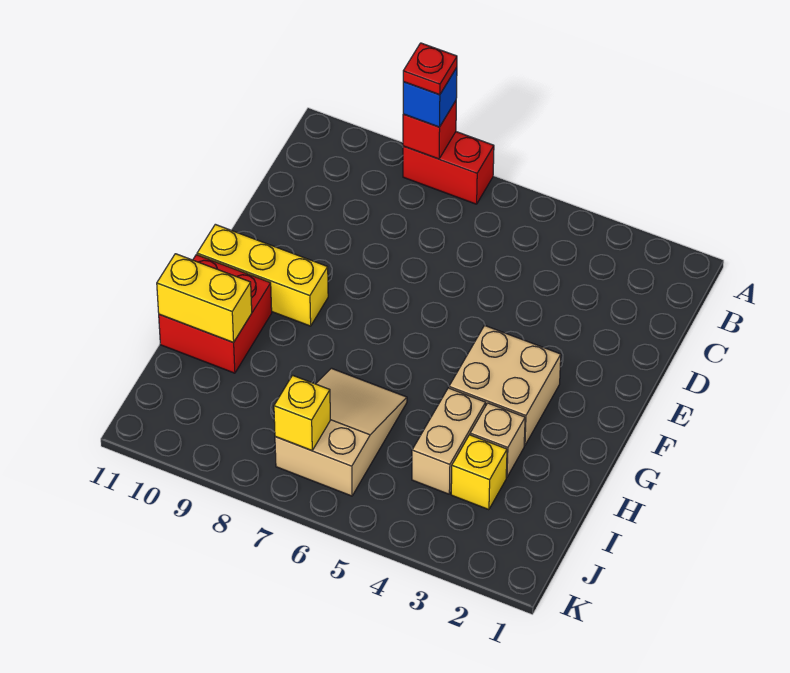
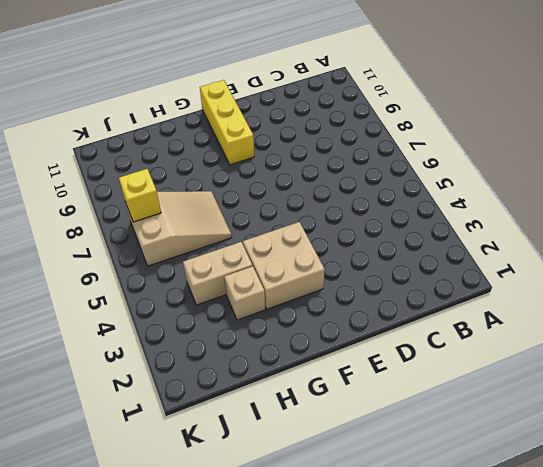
none -> red brick A7:A8 level 1
none -> red brick G10:H11 level 1
none -> yellow brick I3 level 1

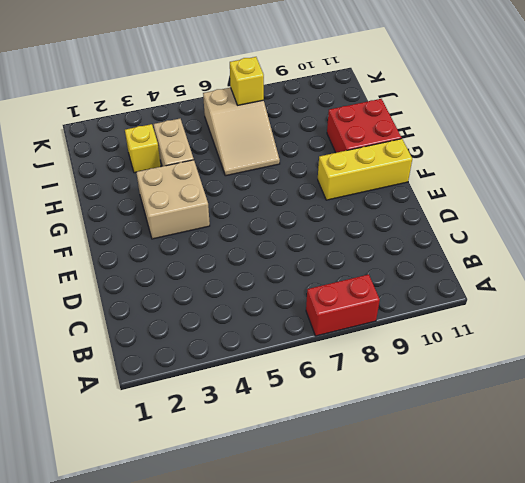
none -> tan brick H3 level 1
none -> red brick A8 level 2
none -> yellow brick H10:H11 level 2

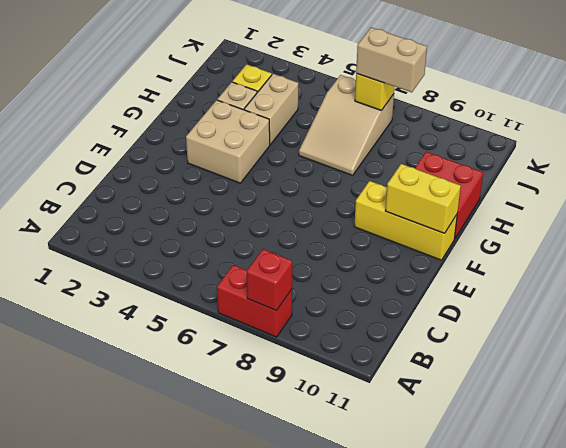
yellow brick F10:F11 level 2 -> yellow brick H10:H11 level 2
tan brick J7:J8 level 3 -> none
none -> blue brick A8 level 3
none -> red plate A8 level 4

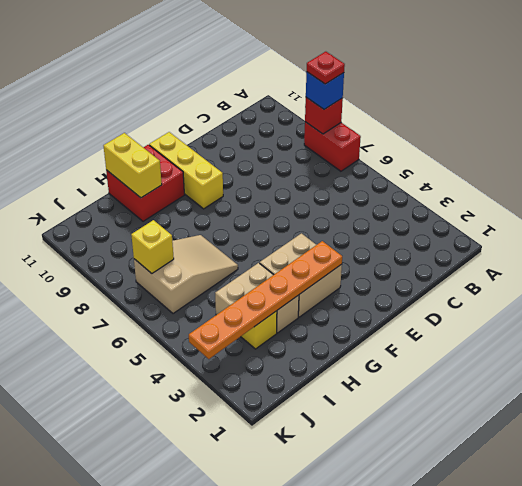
orange plate F3:K3 level 2 -> none

